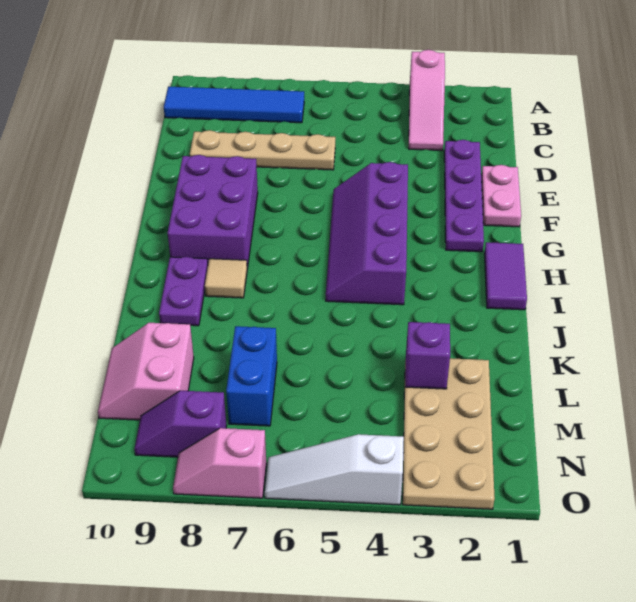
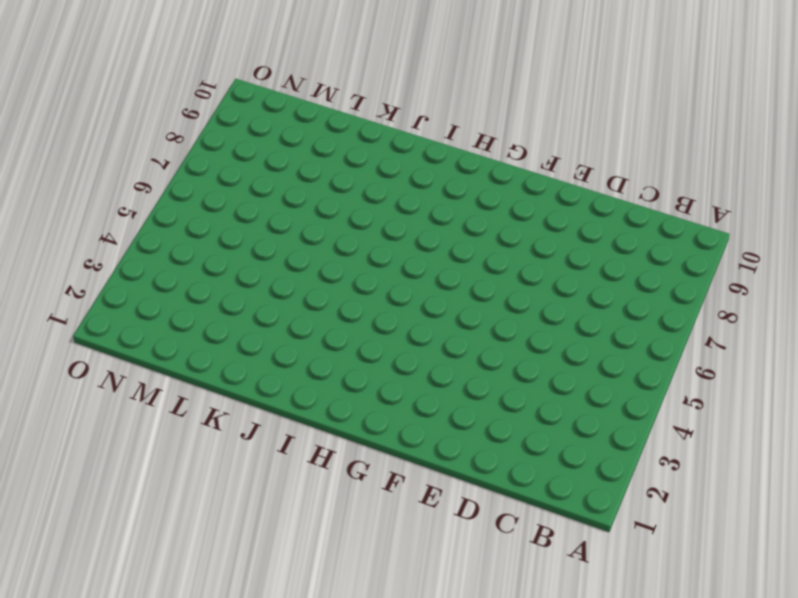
none -> pink slope A3:C3 level 1 top A
none -> blue tile B7:B10 level 1
none -> purple plate D2:G2 level 1

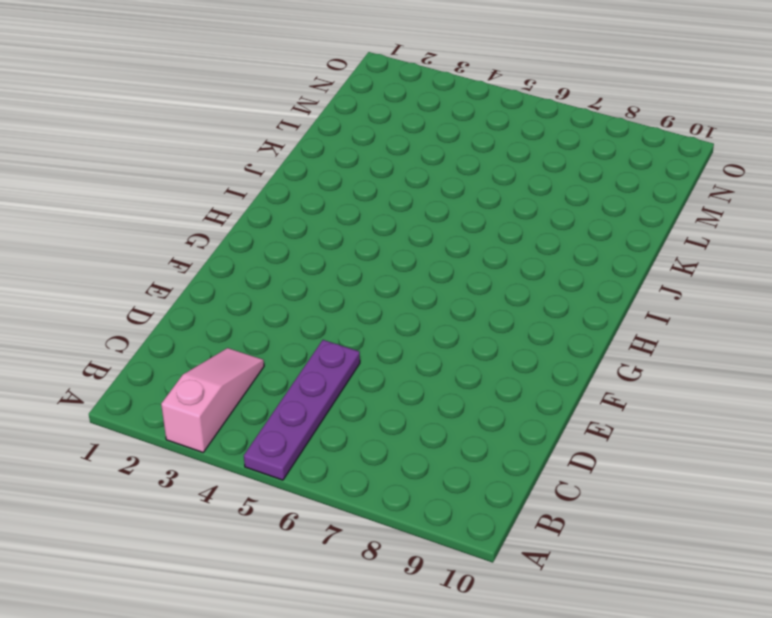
purple plate A5:D5 level 1 -> purple plate D2:G2 level 1
none -> blue tile B7:B10 level 1
none -> tan plate D6:D9 level 1
none -> pink plate E1:F1 level 1

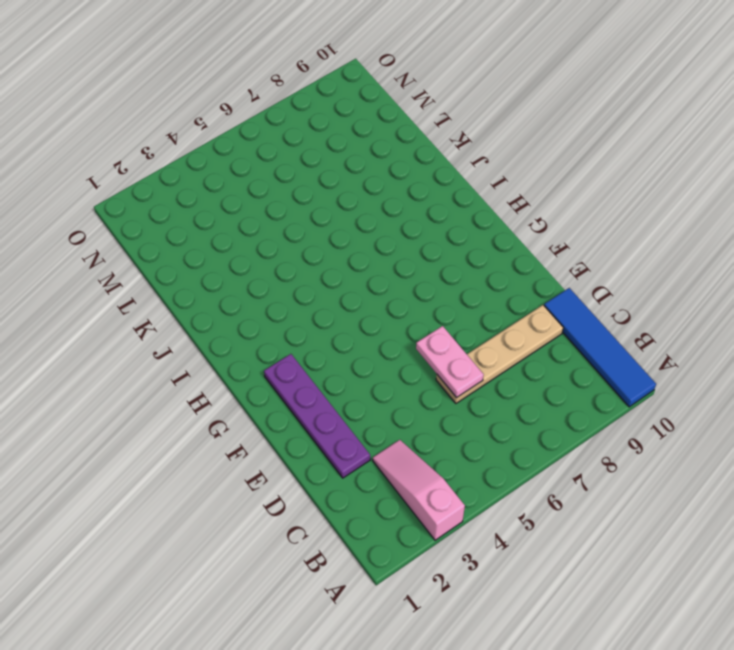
blue tile A10:D10 level 1 -> blue tile B7:B10 level 1
pink plate D6:E6 level 2 -> pink plate E1:F1 level 1
none -> purple slope F4:I5 level 1 top 4
none -> purple brick F8:H9 level 1
none -> purple tile H1:I1 level 1

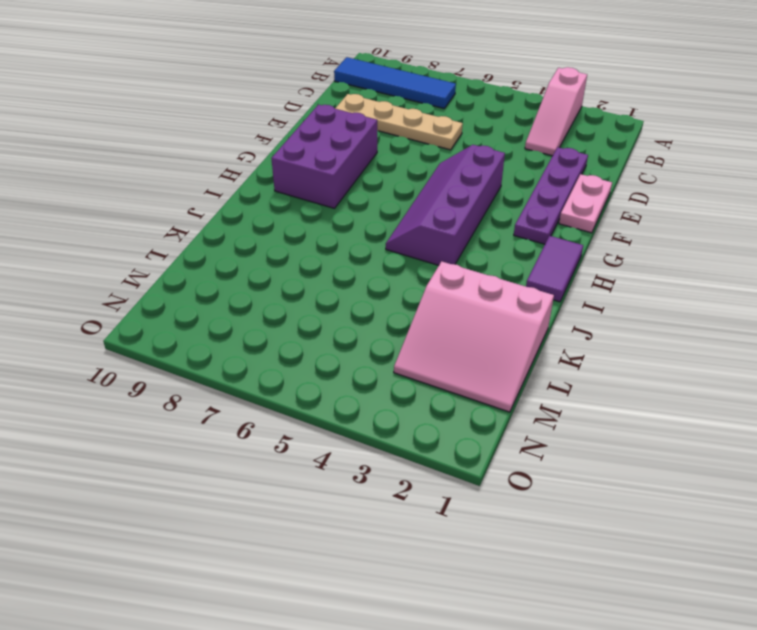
pink slope K1:M3 level 1 top K -> tan plate L2:O3 level 1
none -> tan tile I8 level 1
none -> purple plate I9:J9 level 1
none -> blue brick L7:M7 level 1

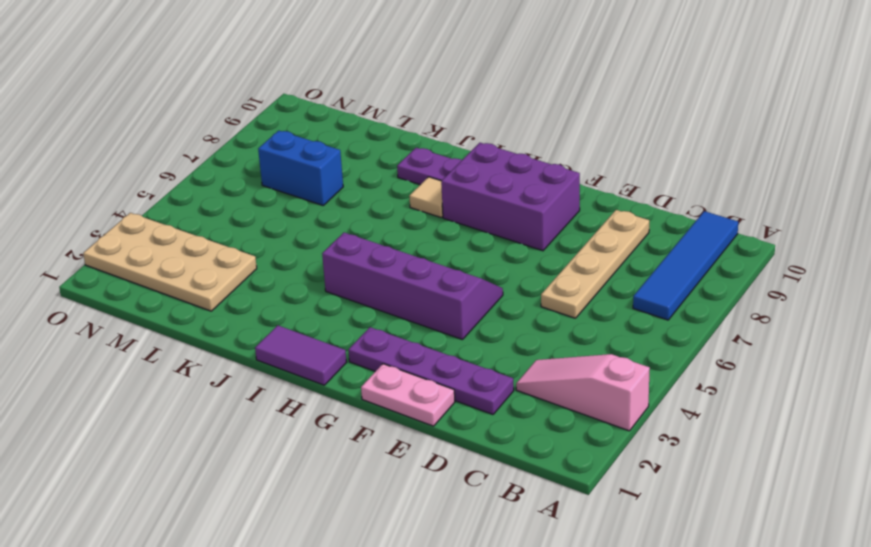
none -> pink slope L9:M10 level 1 top 9
none -> purple slope N8:N9 level 1 top 8
none -> white slope O4:O6 level 1 top 4

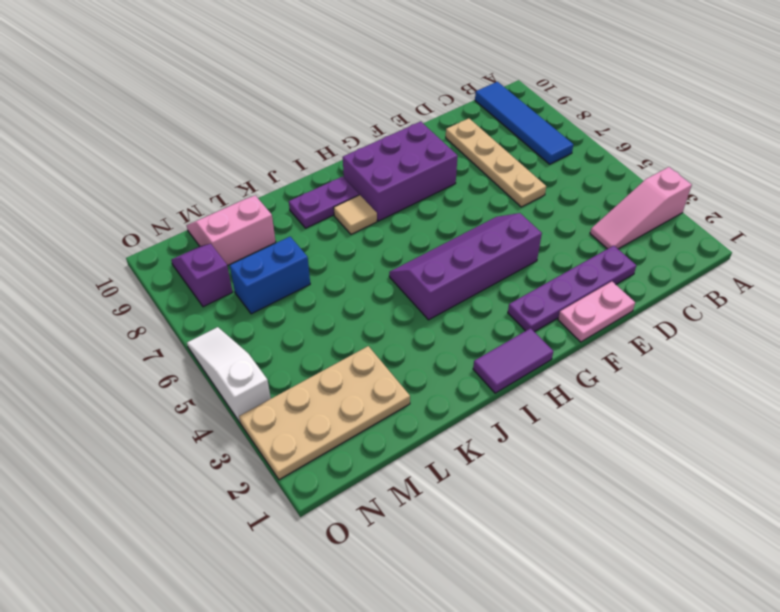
none -> pink slope O7:O8 level 1 top 7
none -> purple brick L3 level 2

